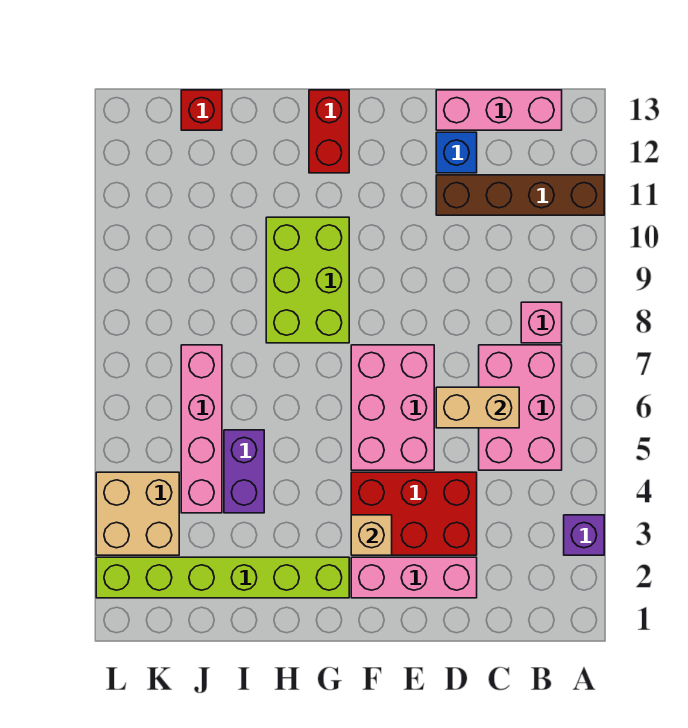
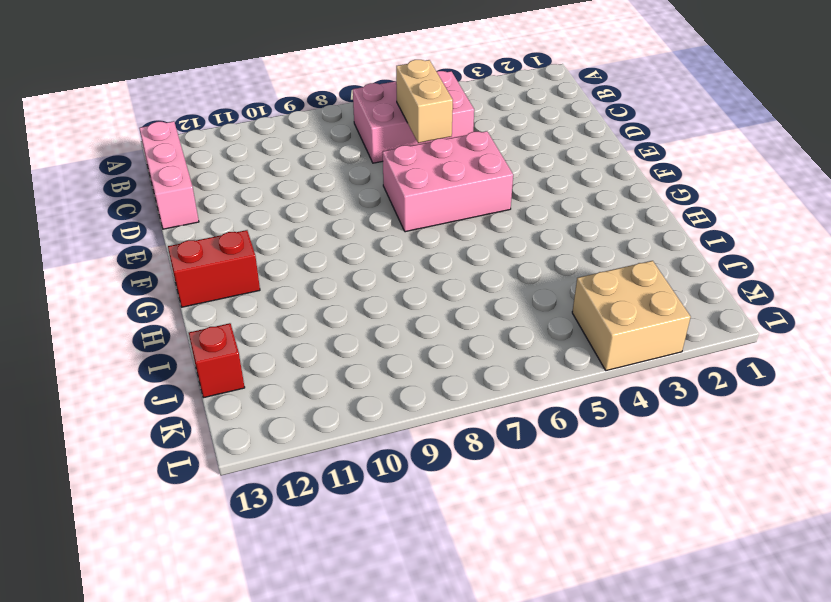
none -> purple brick A3 level 1
none -> brown brick A11:D11 level 1
none -> pink brick B8 level 1

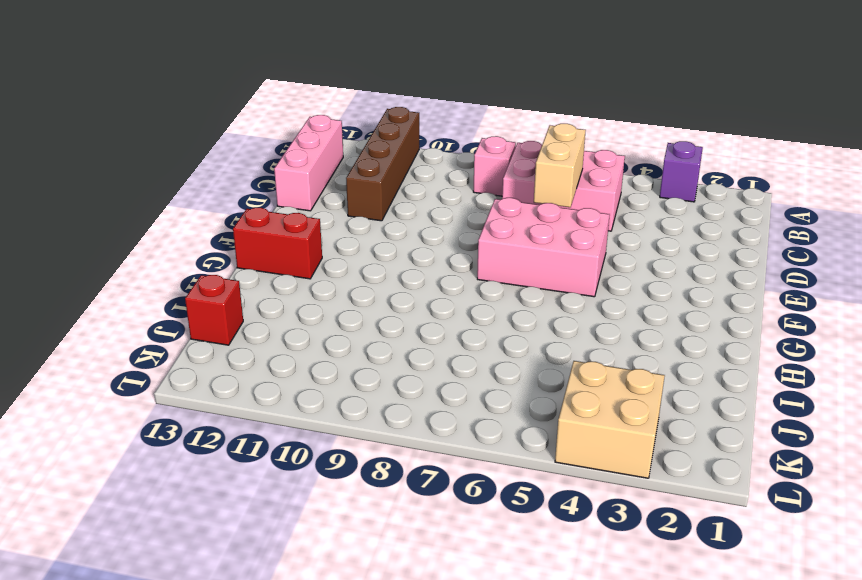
none -> pink brick D2:F2 level 1
none -> red brick D3:F4 level 1
none -> blue brick D12 level 1

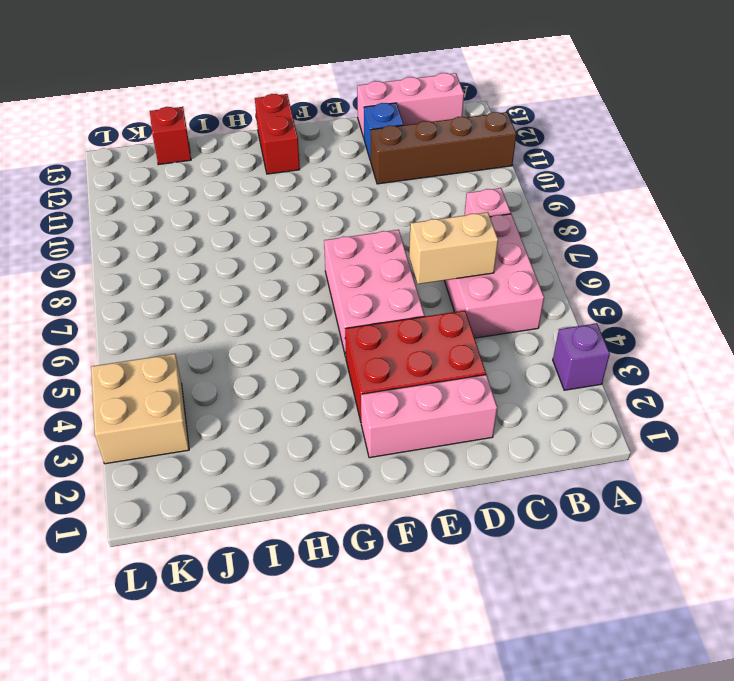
none -> lime brick G2:L2 level 1
none -> lime brick G8:H10 level 1
none -> purple brick I4:I5 level 1

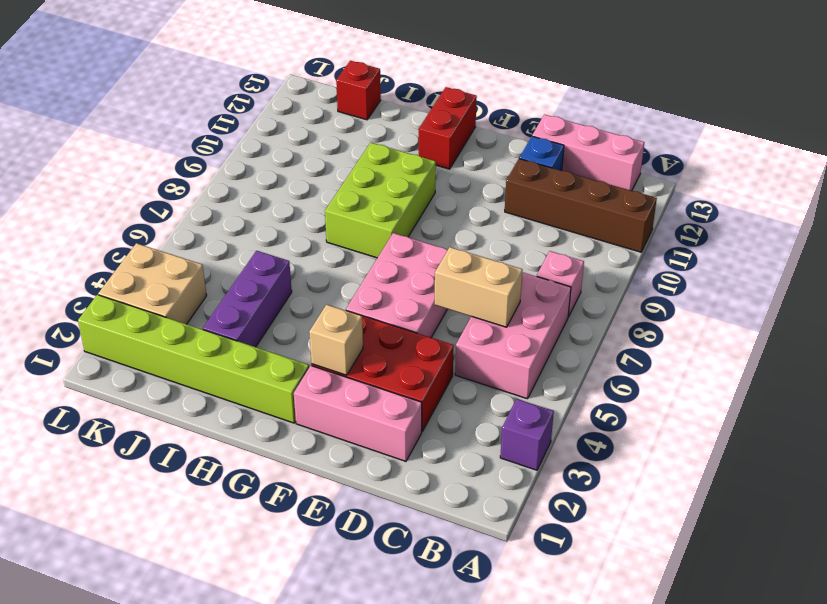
purple brick I3:I5 level 1 -> purple brick I4:I5 level 1
none -> pink brick J4:J7 level 1

